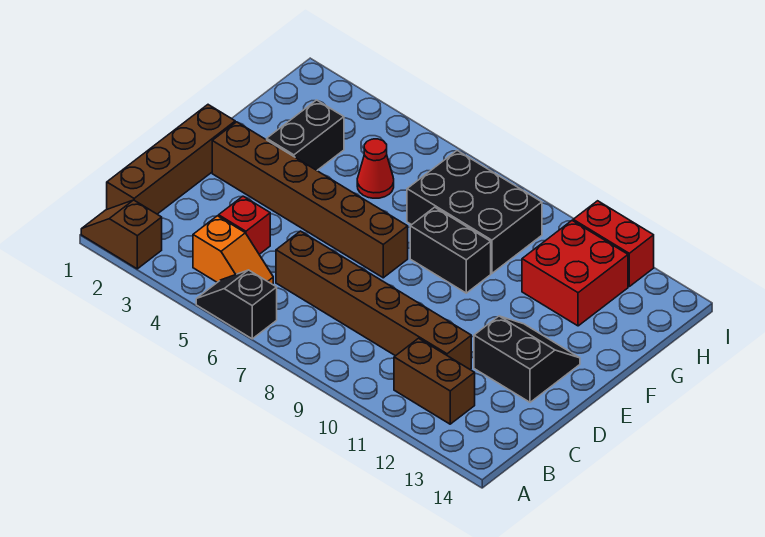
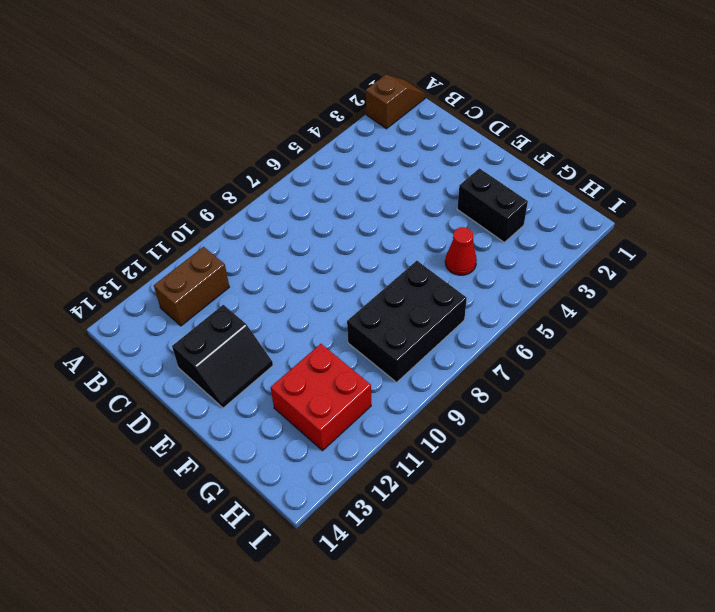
none -> black slope A5:A6 level 1 top 6
none -> brown brick B1:E1 level 1
none -> orange slope B4:B5 level 1 top 4

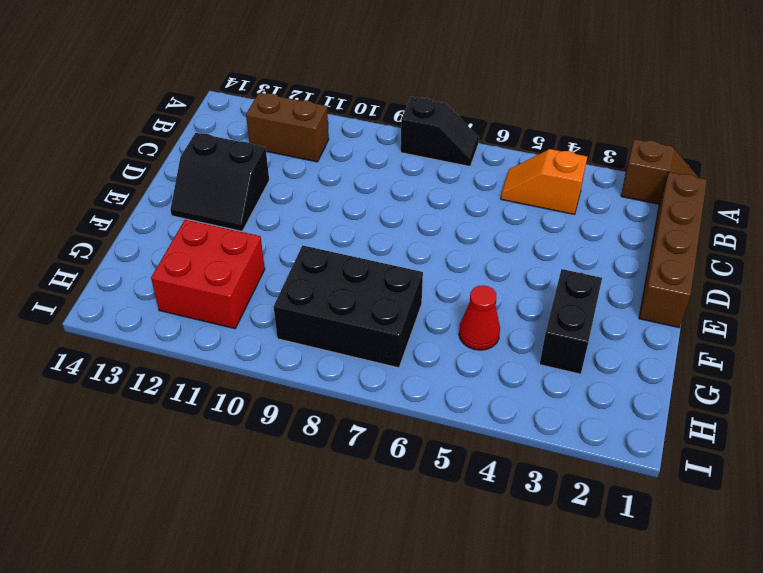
black slope A7:A8 level 1 top 8 -> black slope A5:A6 level 1 top 6
none -> red brick C4 level 1
none -> brown brick C6:C11 level 1
none -> brown brick E2:E7 level 1

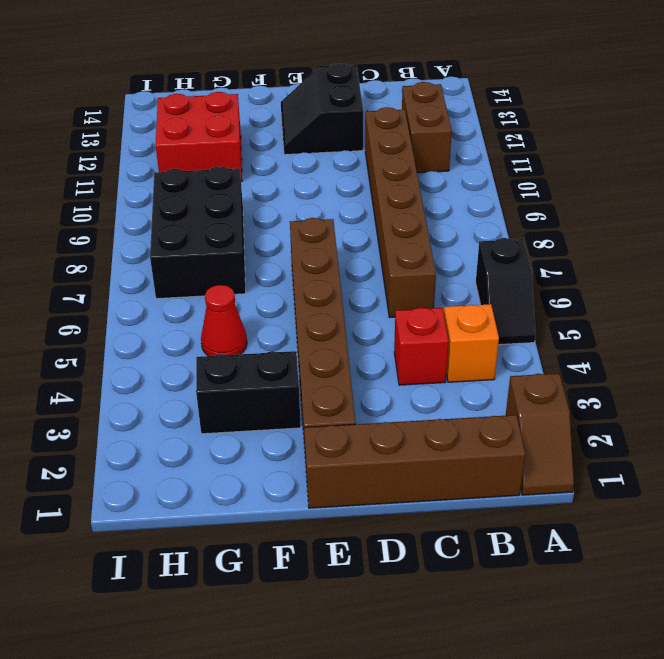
none -> black brick F8:F9 level 1
none -> red brick I11:I12 level 1

